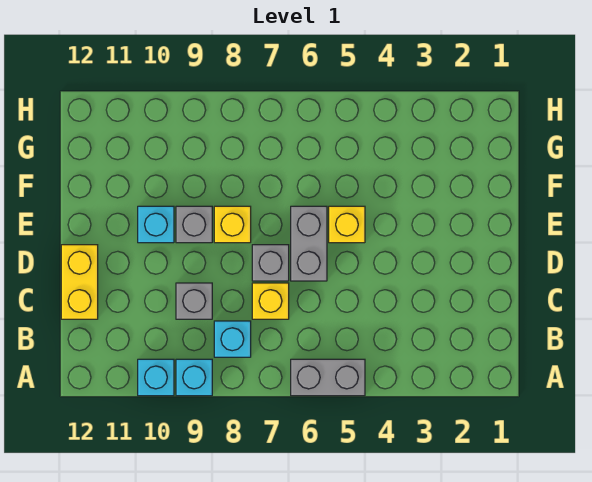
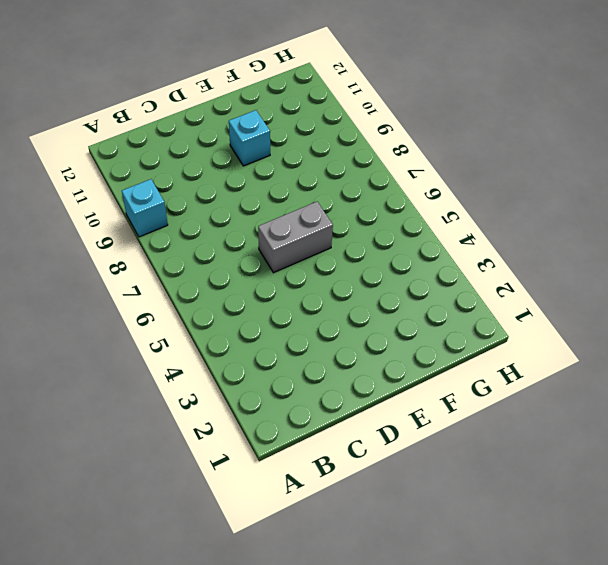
none -> grey brick A5:A6 level 1
none -> cyan brick A10 level 1
none -> cyan brick B8 level 1

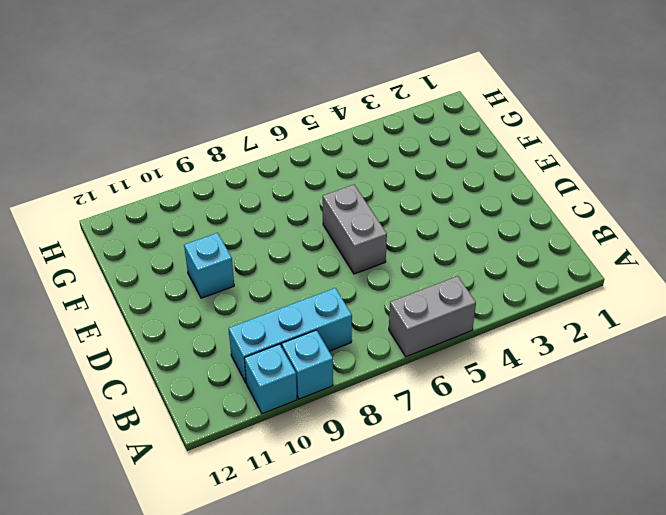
cyan brick B8:B10 level 1 -> cyan brick B8 level 1
none -> yellow brick C7 level 1
none -> grey brick C9 level 1
none -> yellow brick C12:D12 level 1

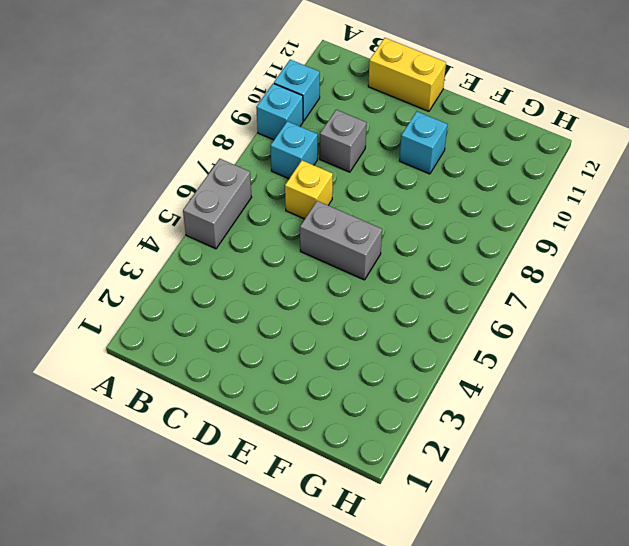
none -> grey brick D7 level 1
none -> yellow brick E5 level 1
none -> yellow brick E8 level 1

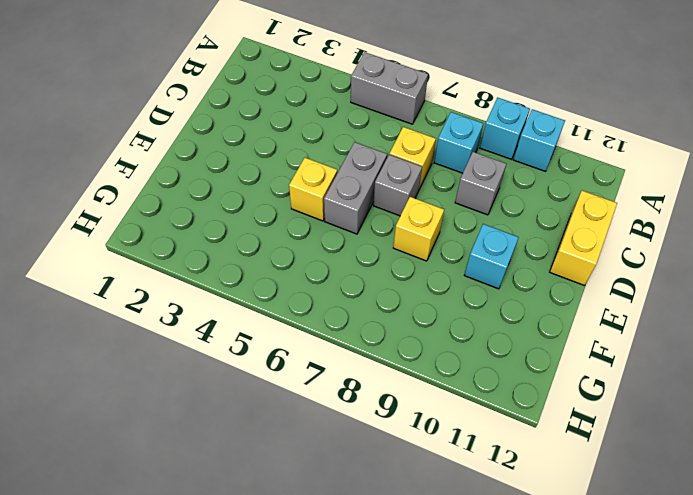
none -> grey brick E9 level 1

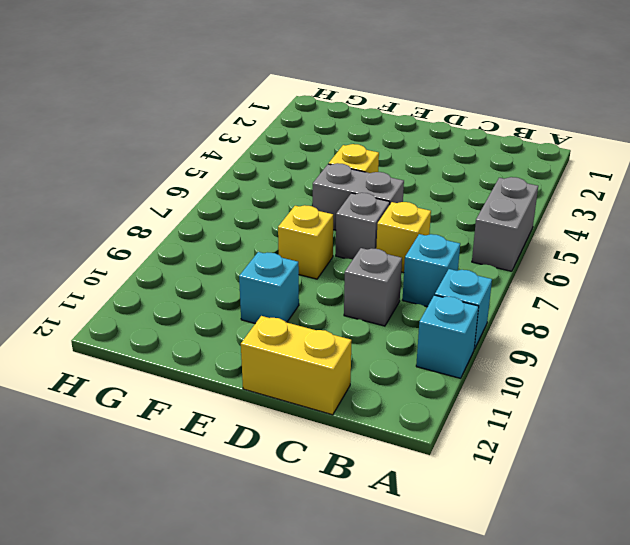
none -> grey brick E9 level 1

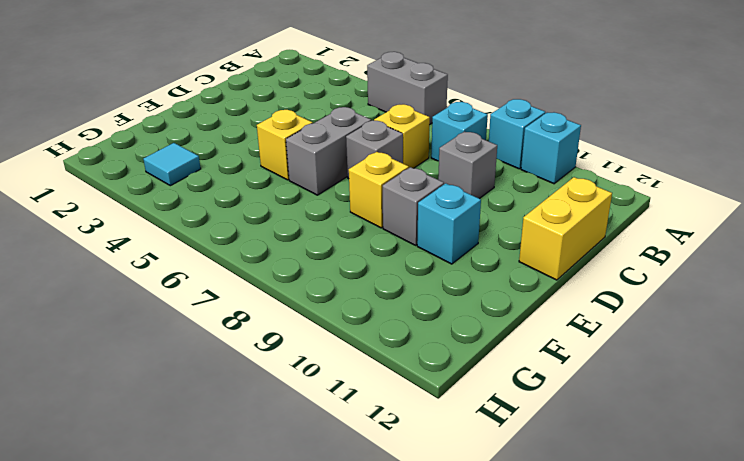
cyan tile G3 level 1 -> none

